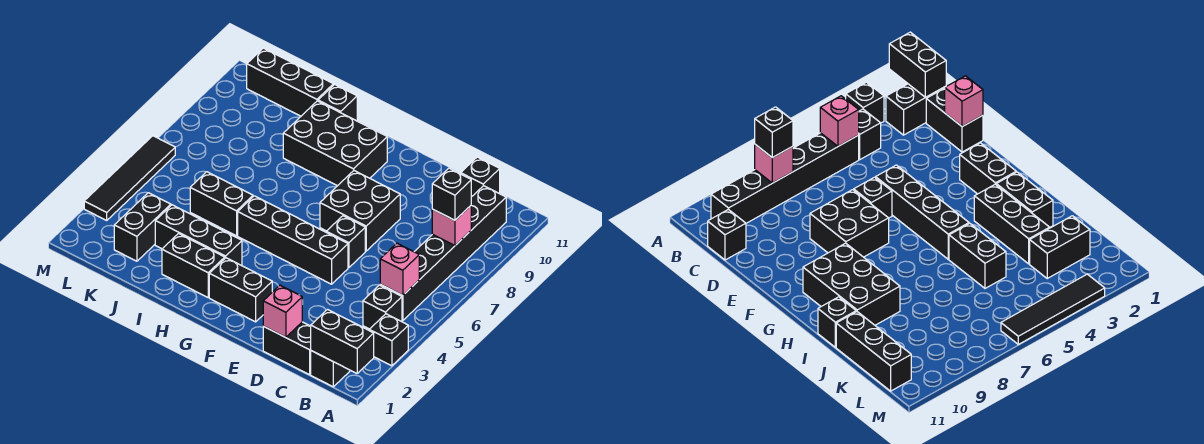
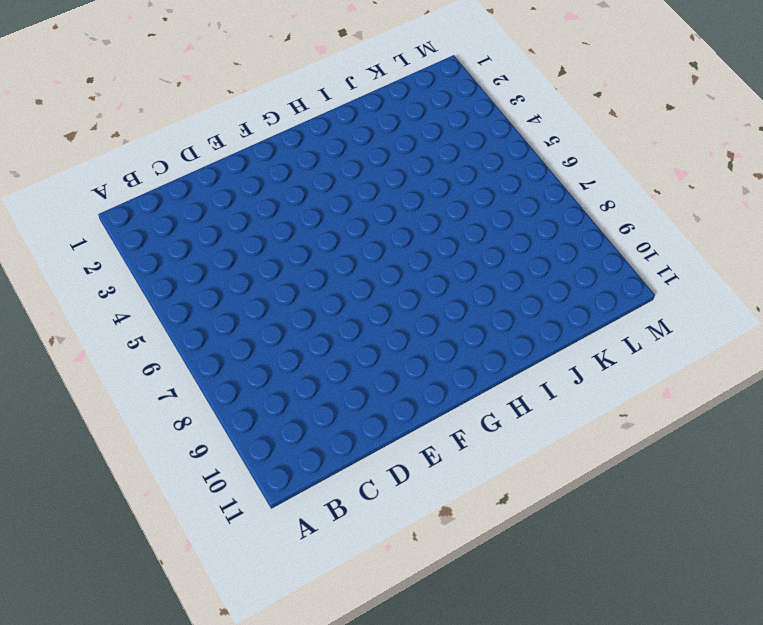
none -> black brick A3 level 1
none -> black brick B1:B2 level 1
none -> black brick B4 level 1

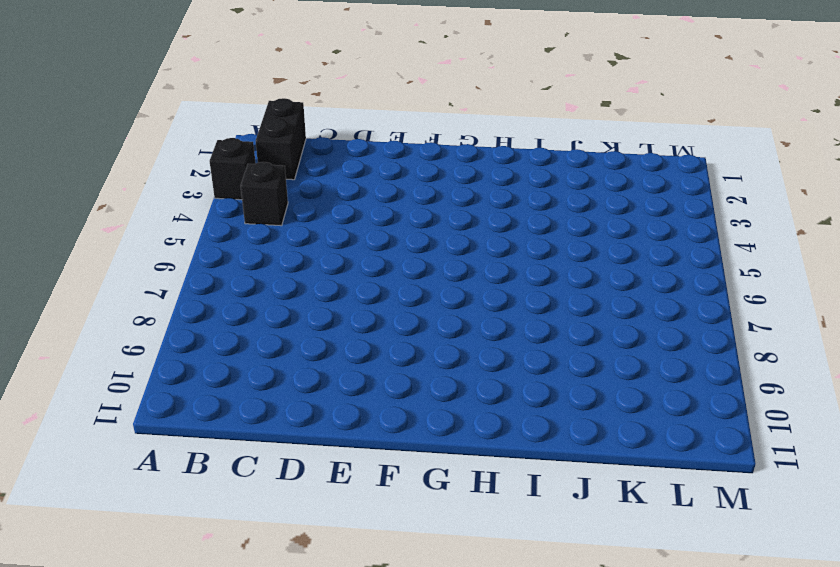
none -> black brick B5:B10 level 1
none -> black brick C1:D1 level 1
none -> black brick C11 level 1

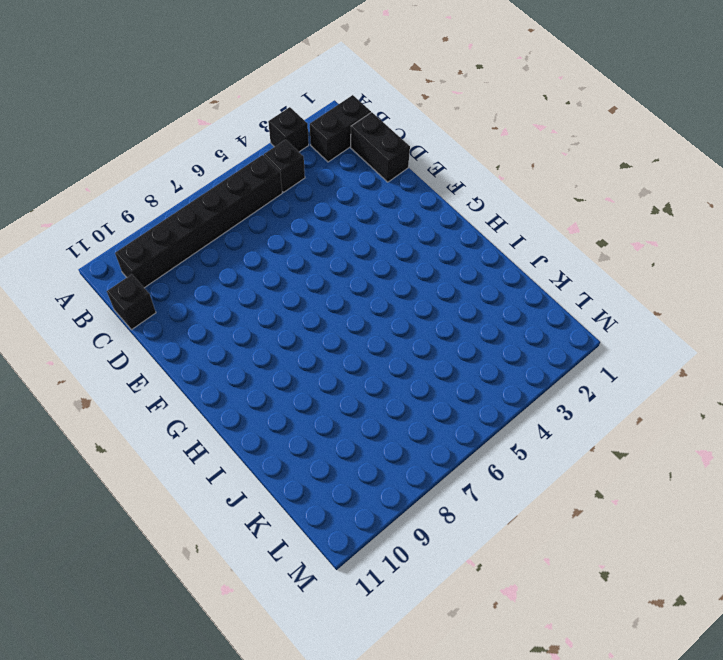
none -> black brick E5:H5 level 1
none -> black brick E6 level 1
none -> black brick E7:F8 level 1

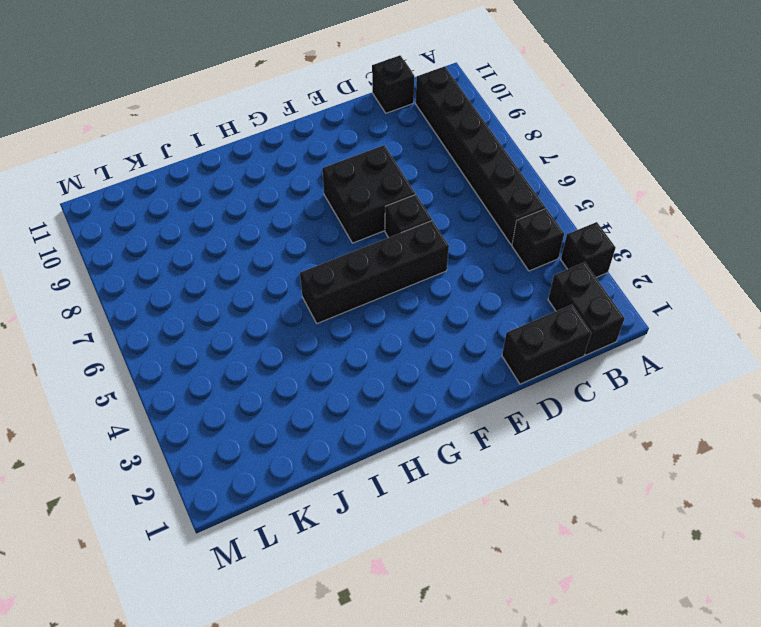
none -> black brick F2:G2 level 1
none -> black brick G9:I10 level 1
none -> black brick H2:I2 level 1

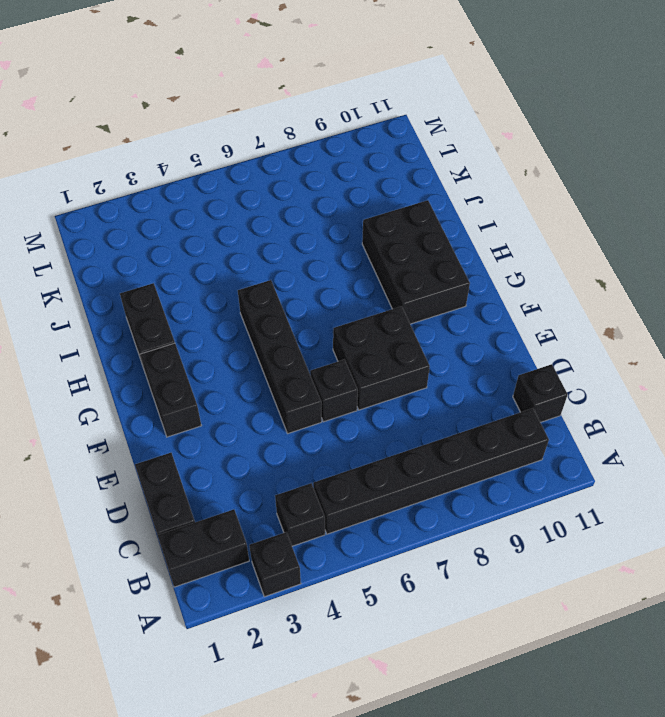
none -> black brick H3:J3 level 1
none -> black brick I5:J5 level 1
none -> black brick I11 level 1

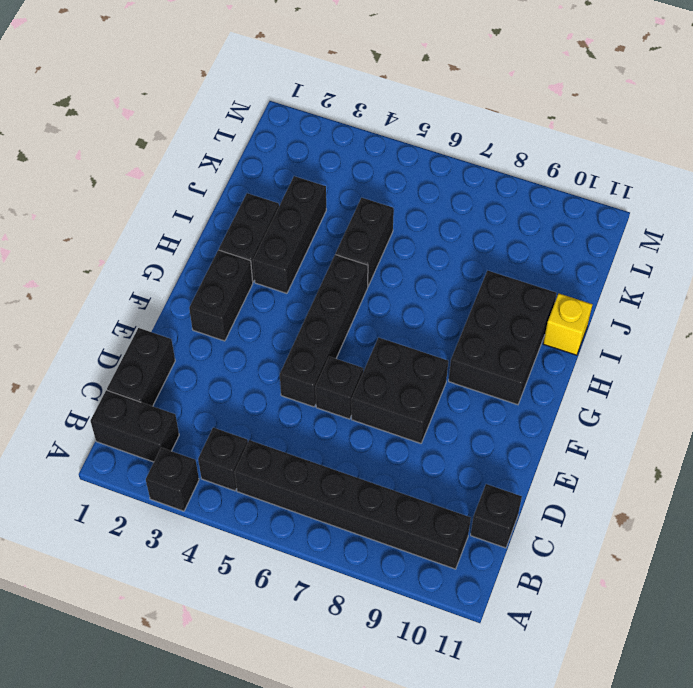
yellow brick I11 level 1 -> black brick I11 level 1
none -> black brick J11:L11 level 1
none -> black brick K2:K3 level 1
none -> black tile M3:M6 level 1

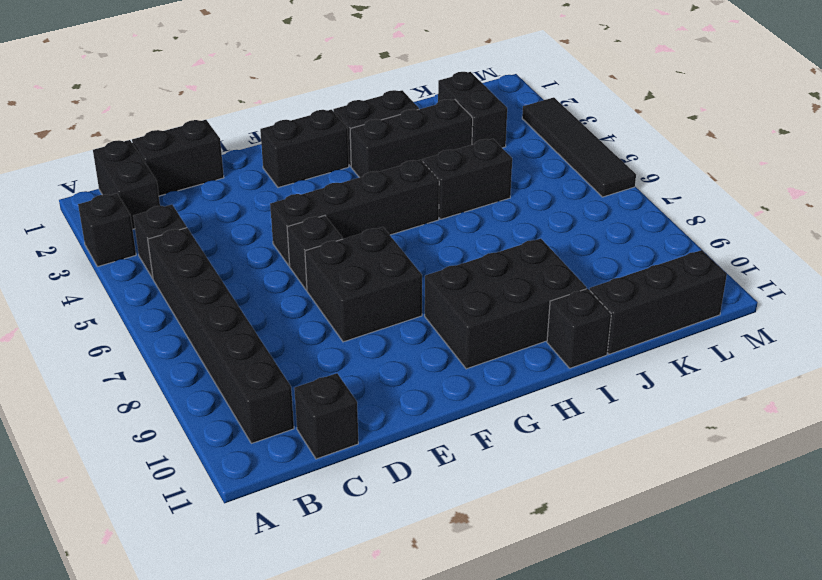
none -> black brick A1:B1 level 2
none -> pink brick B5 level 2
none -> pink brick B8 level 2

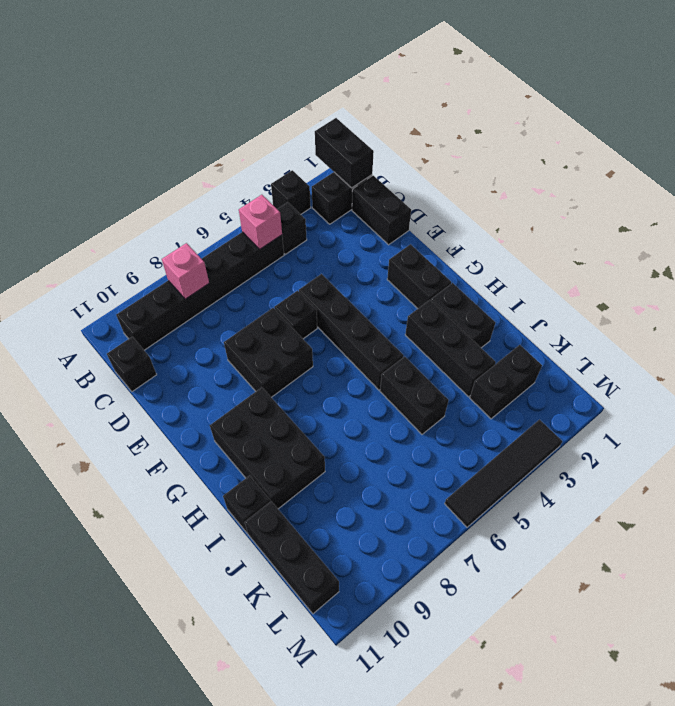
none -> pink brick D1 level 2
none -> black brick B8 level 3

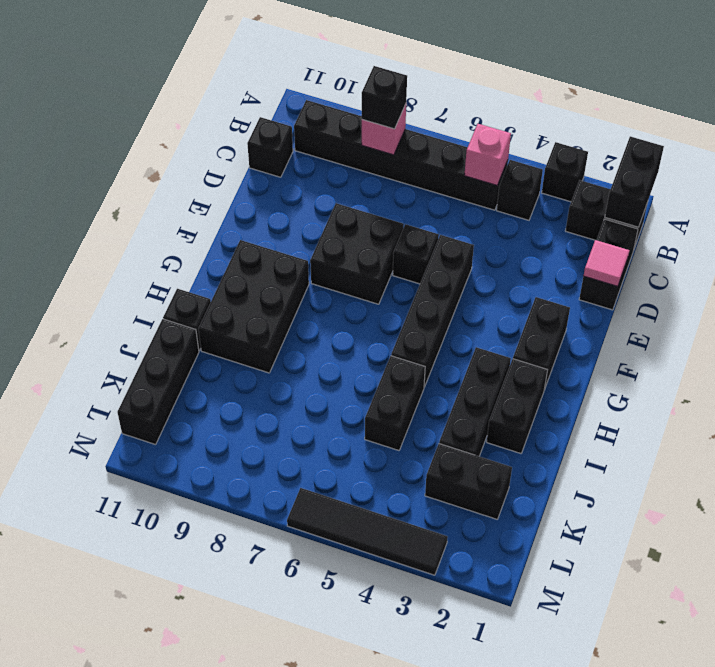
pink tile D1 level 2 -> pink brick D1 level 2

